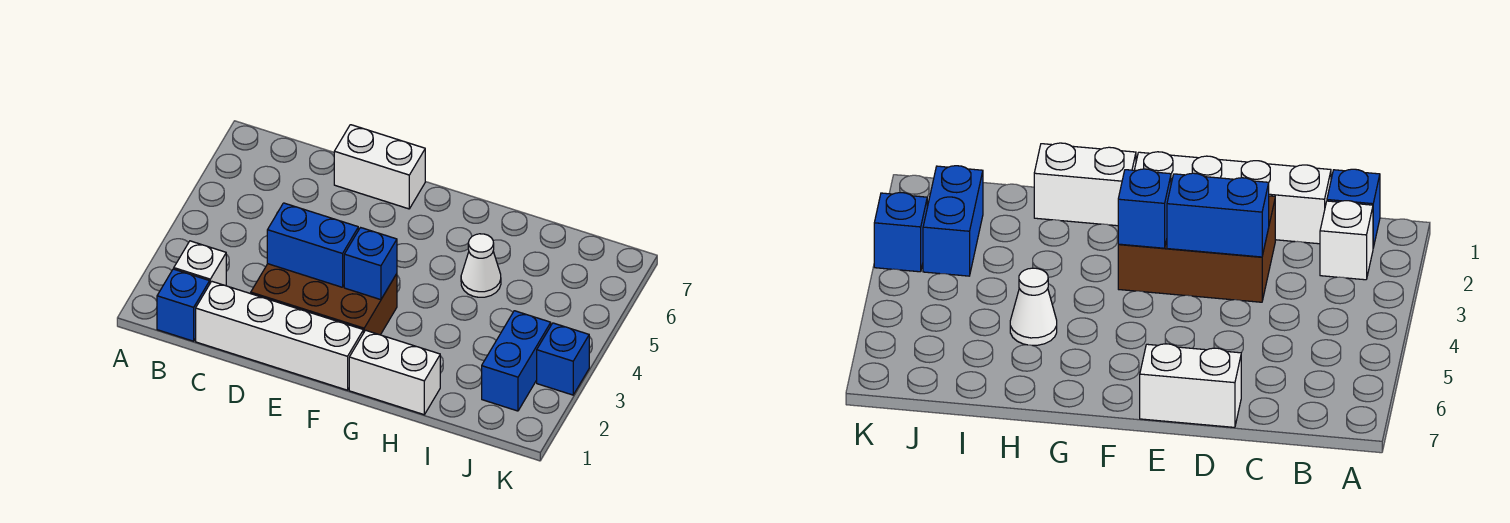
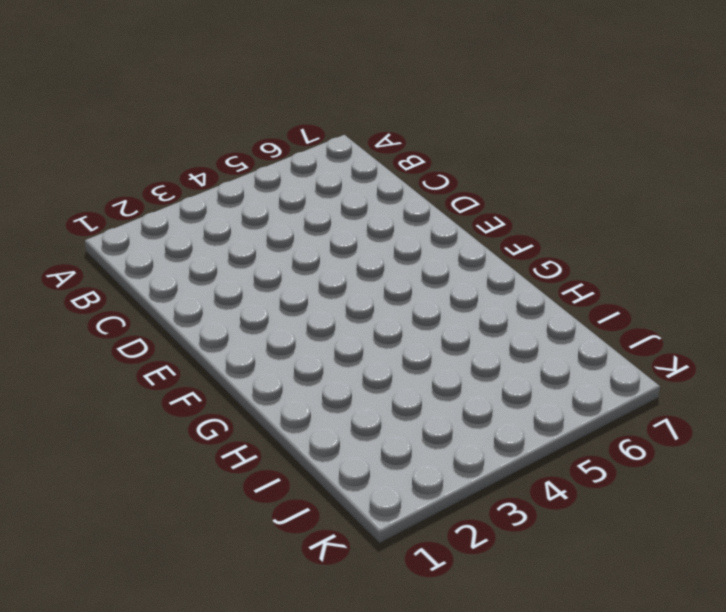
none -> blue brick B1 level 1
none -> white brick B2 level 1

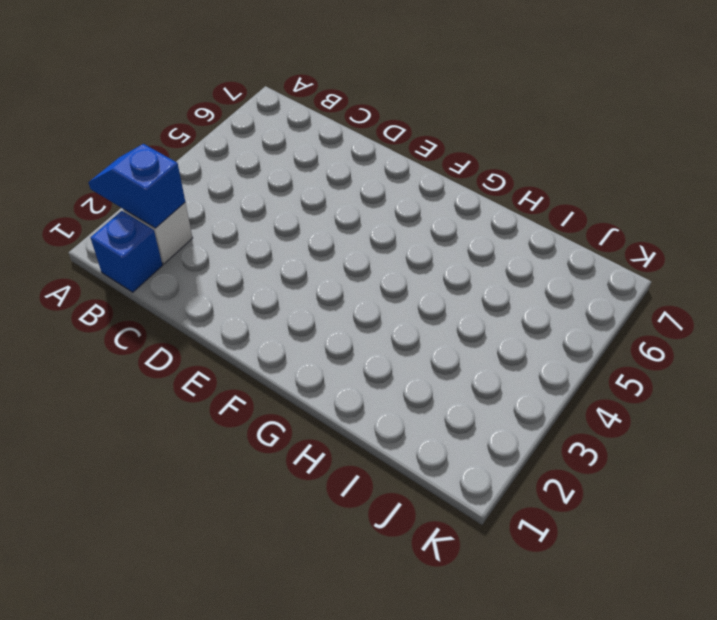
blue slope A2:B2 level 2 top B -> none
none -> white brick C1:F1 level 1
none -> brown brick D2:F3 level 1

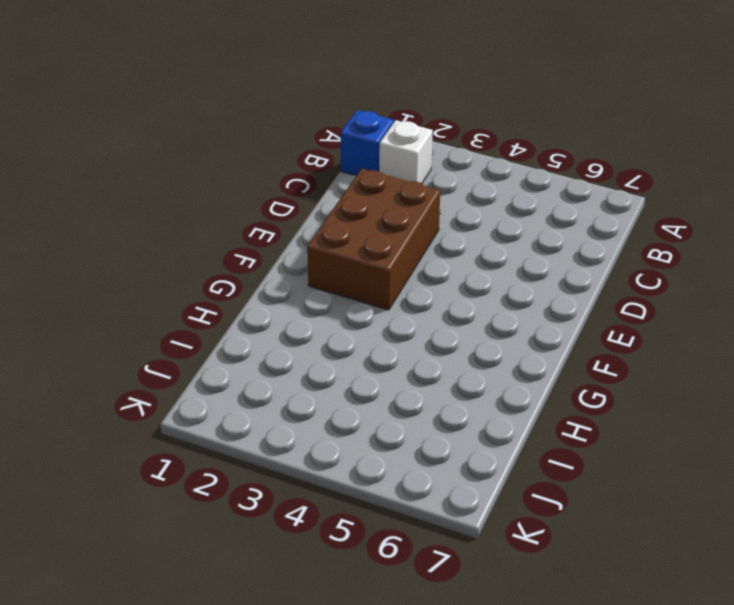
none -> white brick C1:F1 level 1
none -> white brick D7:E7 level 1

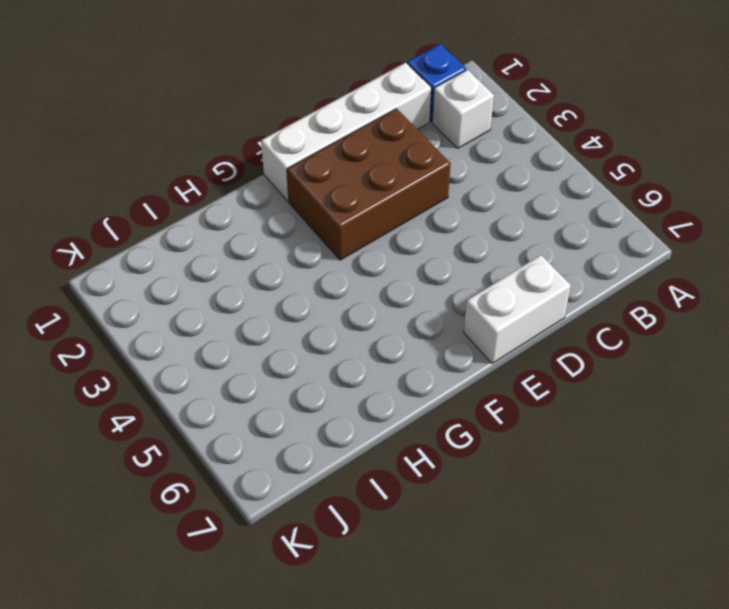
none -> white brick G1:H1 level 1
none -> white cone H5 level 1

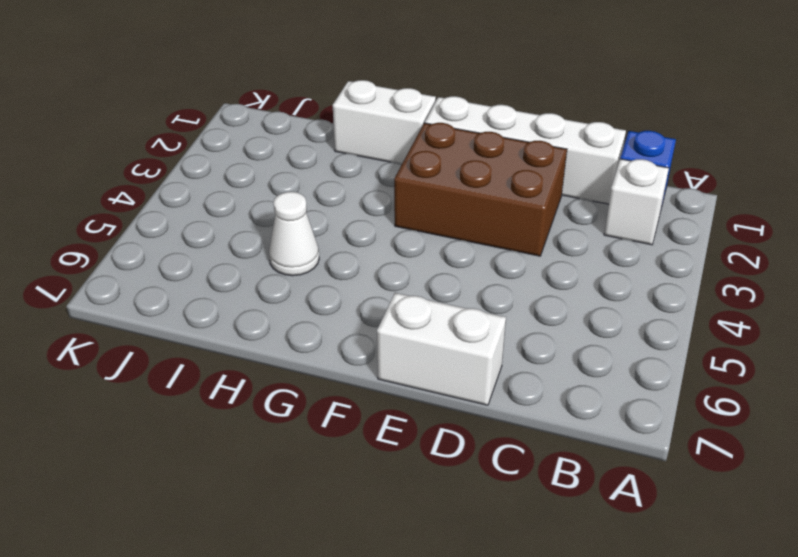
none -> blue brick J2:J3 level 1
none -> blue brick K3 level 1

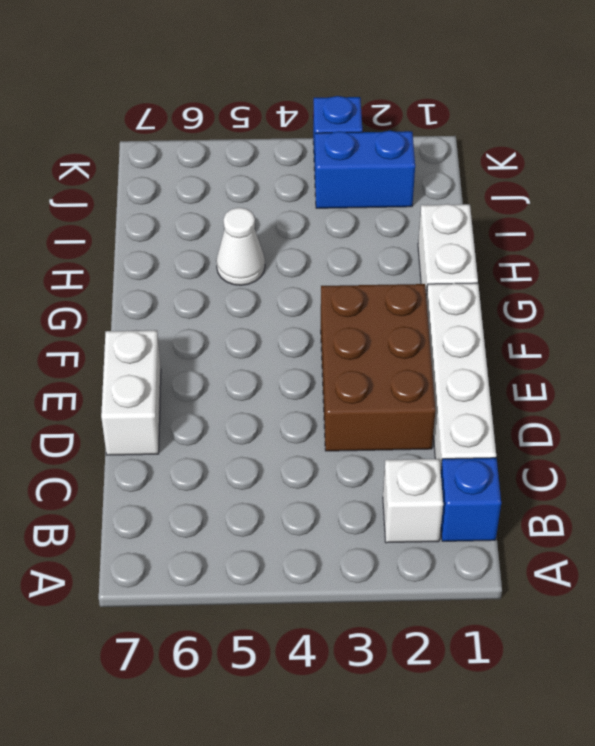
none -> blue brick D3:E3 level 2
none -> blue brick F3 level 2

